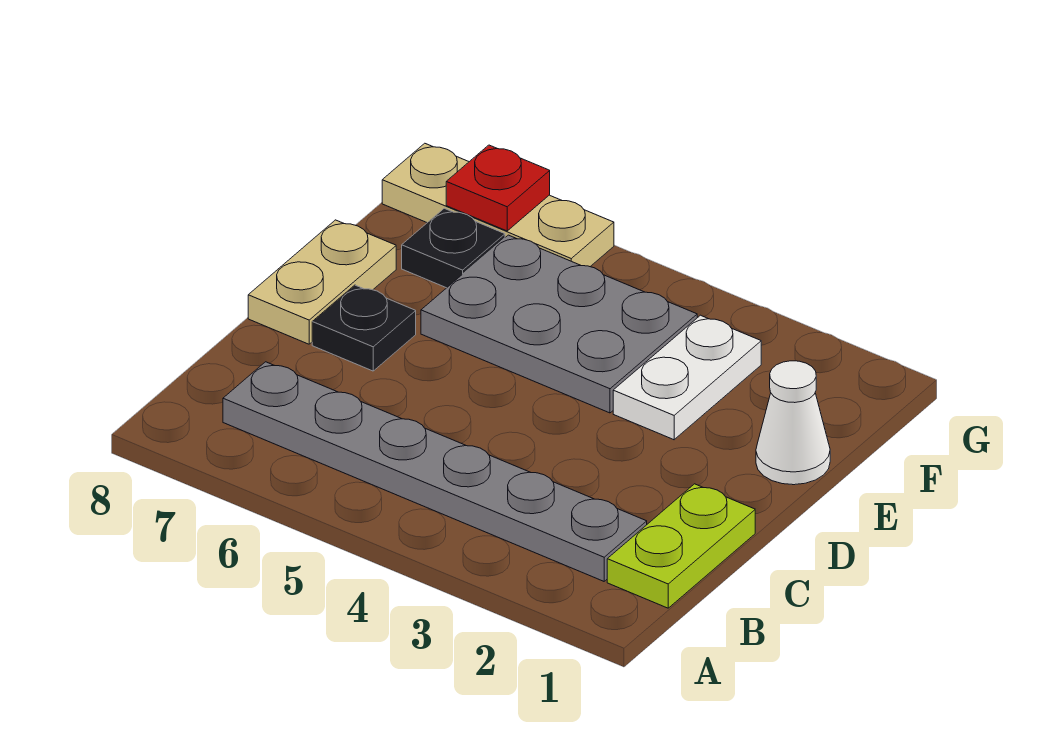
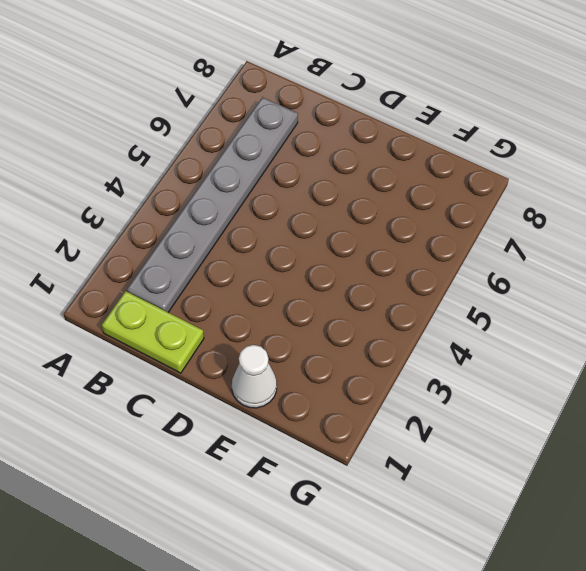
none -> black plate D7 level 1
none -> tan plate D8:E8 level 1

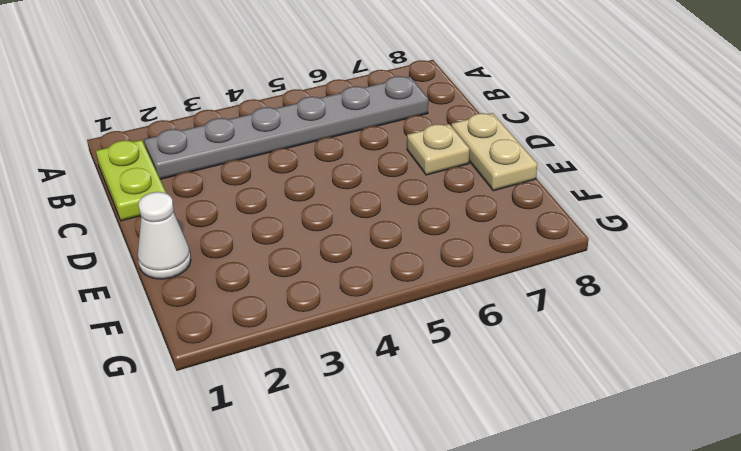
tan plate D7 level 1 -> black plate D7 level 1
none -> white plate E3:F3 level 1
none -> grey plate E4:F6 level 1

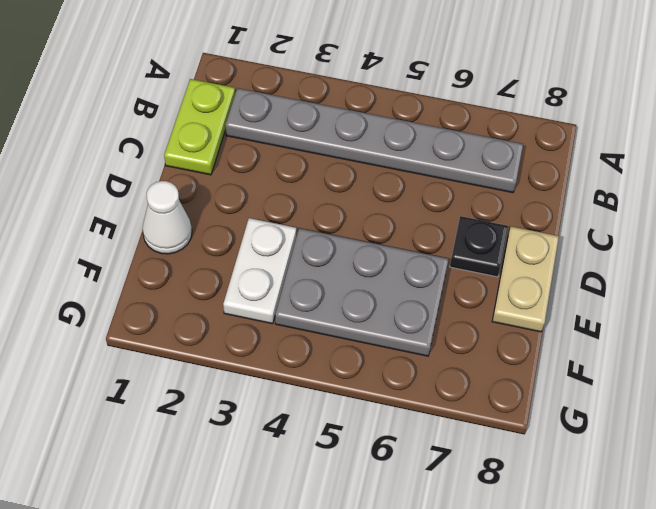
none -> black plate F7 level 1
none -> tan plate G6:G8 level 1

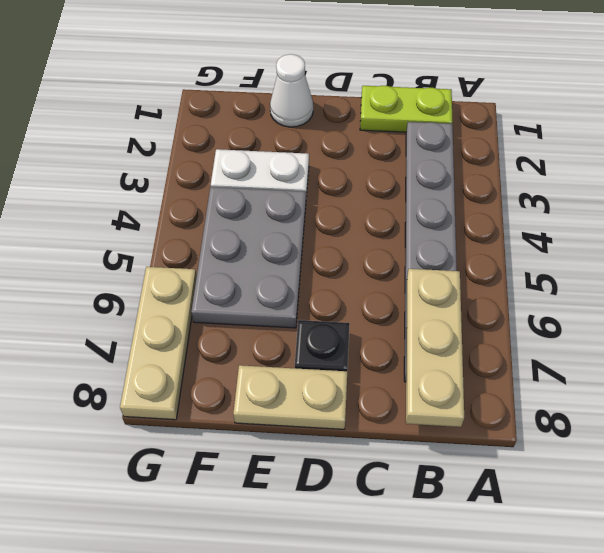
tan plate B6:B8 level 2 -> none
none -> black plate F7 level 1
none -> red plate G7 level 2

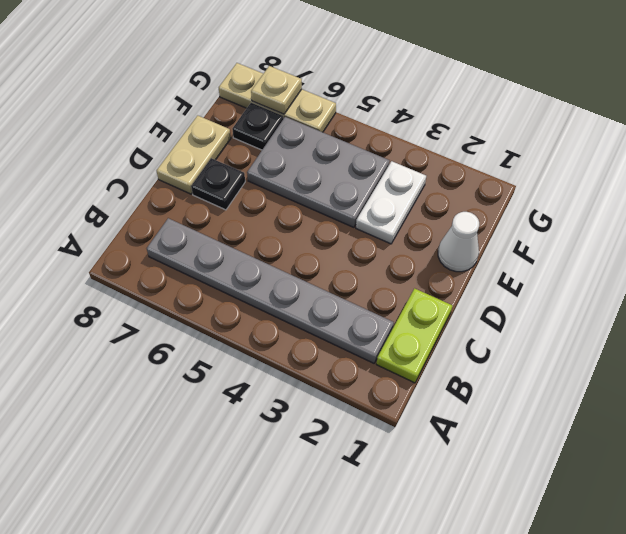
tan plate G7 level 2 -> red plate G7 level 2

